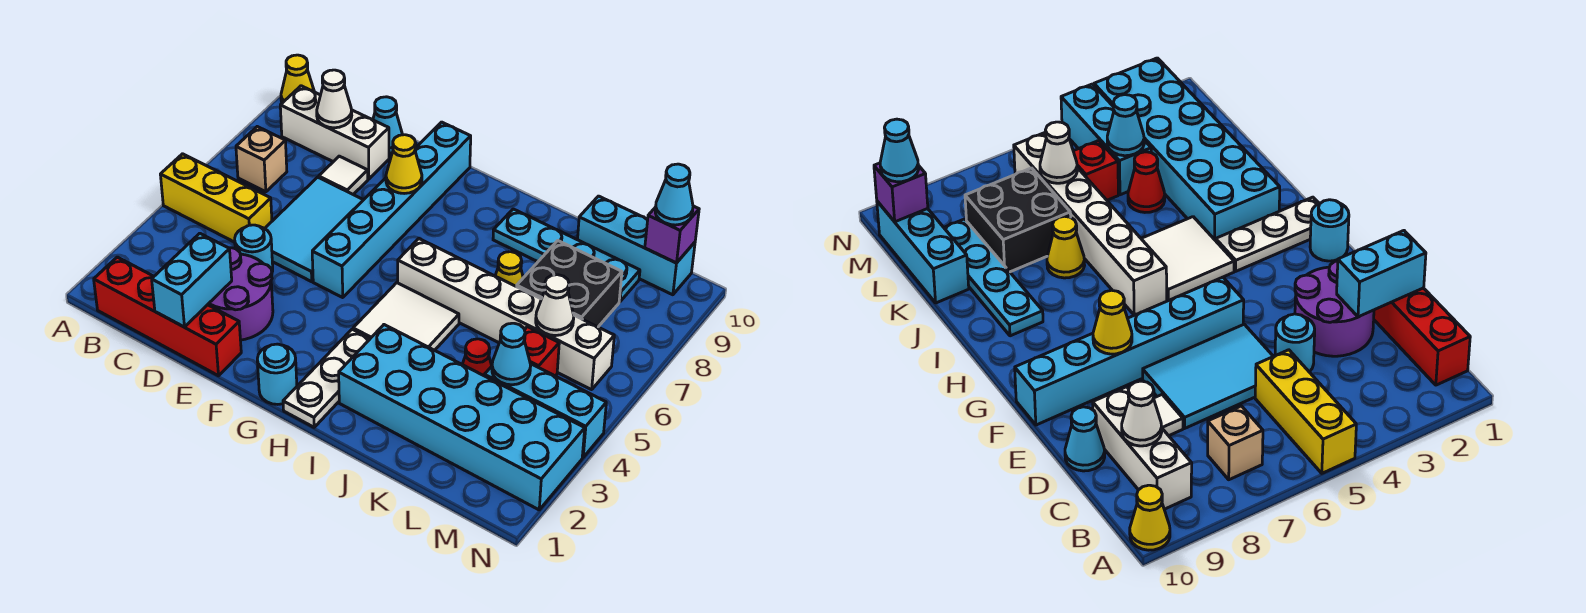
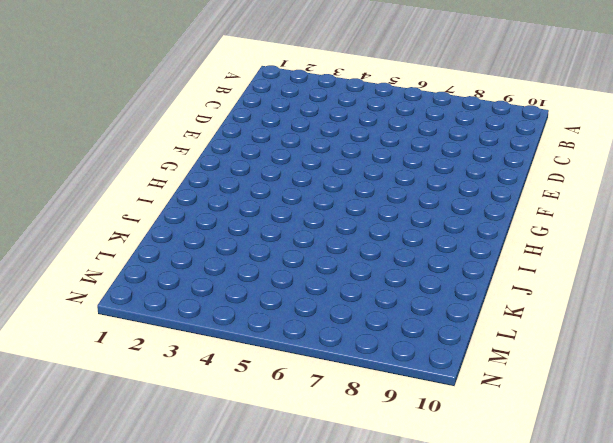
none -> yellow brick A5:C5 level 1
none -> yellow cone A10 level 1
none -> red brick B1:E1 level 1
none -> tan brick B7 level 1

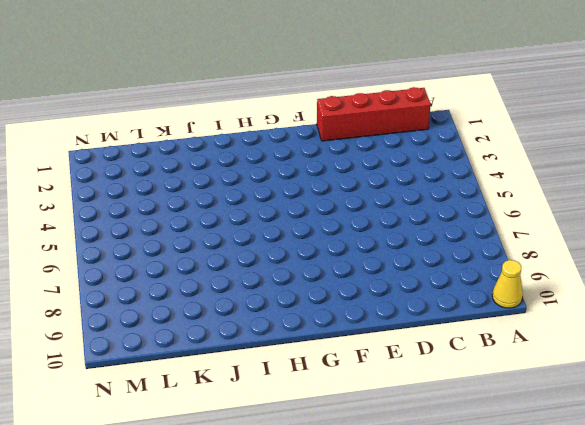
none -> yellow brick A5:C5 level 1
none -> tan brick B7 level 1
none -> white brick B9:D9 level 1
none -> purple round brick D2:E3 level 1

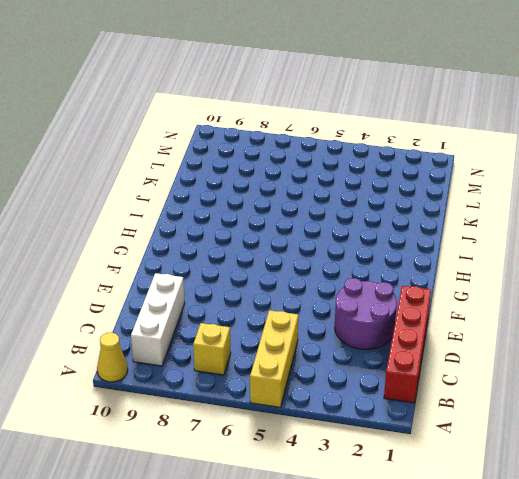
yellow brick B7 level 1 -> tan brick B7 level 1
none -> cyan round brick D4 level 1
none -> cyan tile D5:E7 level 1
none -> white tile D8 level 1
none -> cyan cone D10 level 1

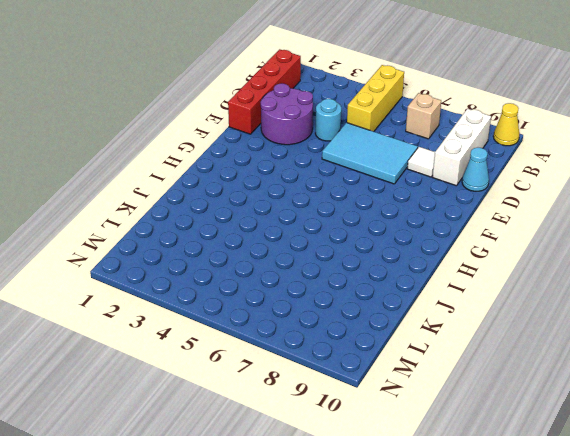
none -> cyan brick F5:F10 level 1
none -> cyan round brick G1 level 1
none -> white plate H1:H3 level 1
none -> white tile H4:I5 level 1

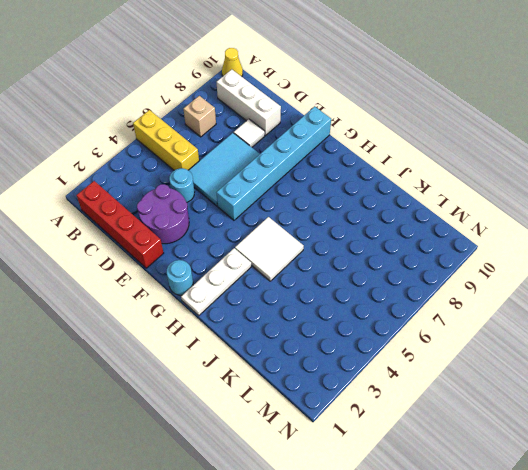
none -> cyan cone D10 level 1
none -> white brick H6:M6 level 1
none -> cyan brick I2:N3 level 1
none -> cyan plate I9:L9 level 1

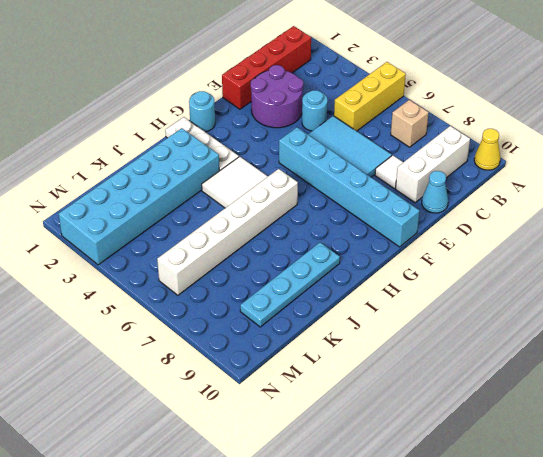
none -> yellow cone J7 level 1
none -> red cone K4 level 1
none -> black brick K7:L8 level 1
none -> cyan brick K10:M10 level 1

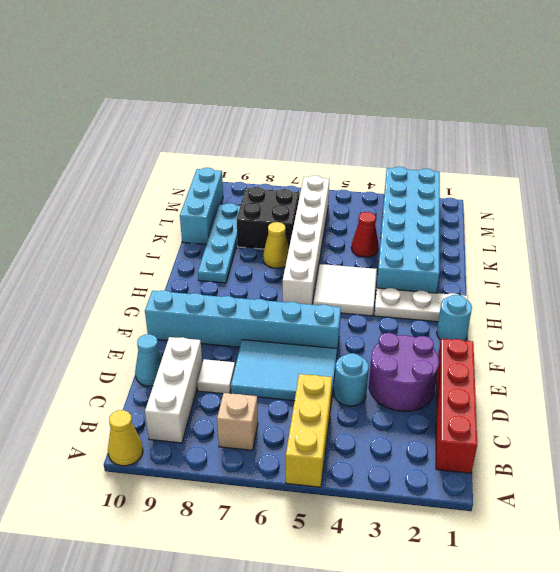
none -> cyan brick L4:N4 level 1
none -> red brick L5 level 1
none -> white cone C9 level 2
none -> cyan brick D1:D2 level 2

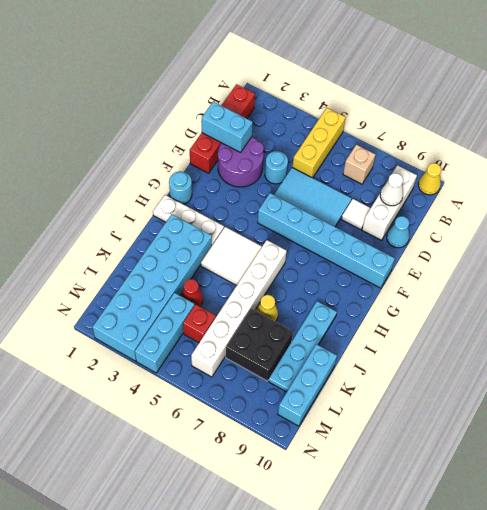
none -> yellow cone F8 level 2
none -> cyan cone L4 level 2
none -> white cone L6 level 2
none -> purple brick M10 level 2

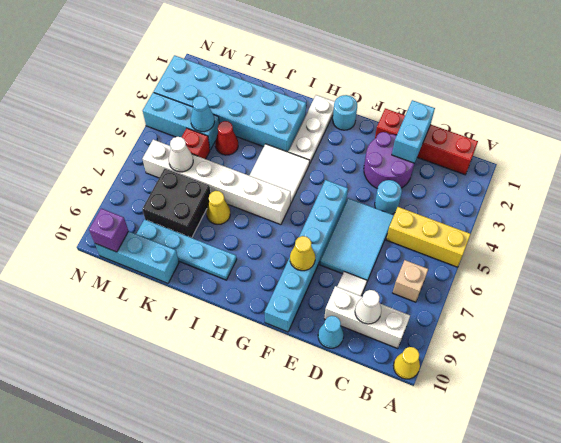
none -> cyan cone M10 level 3

